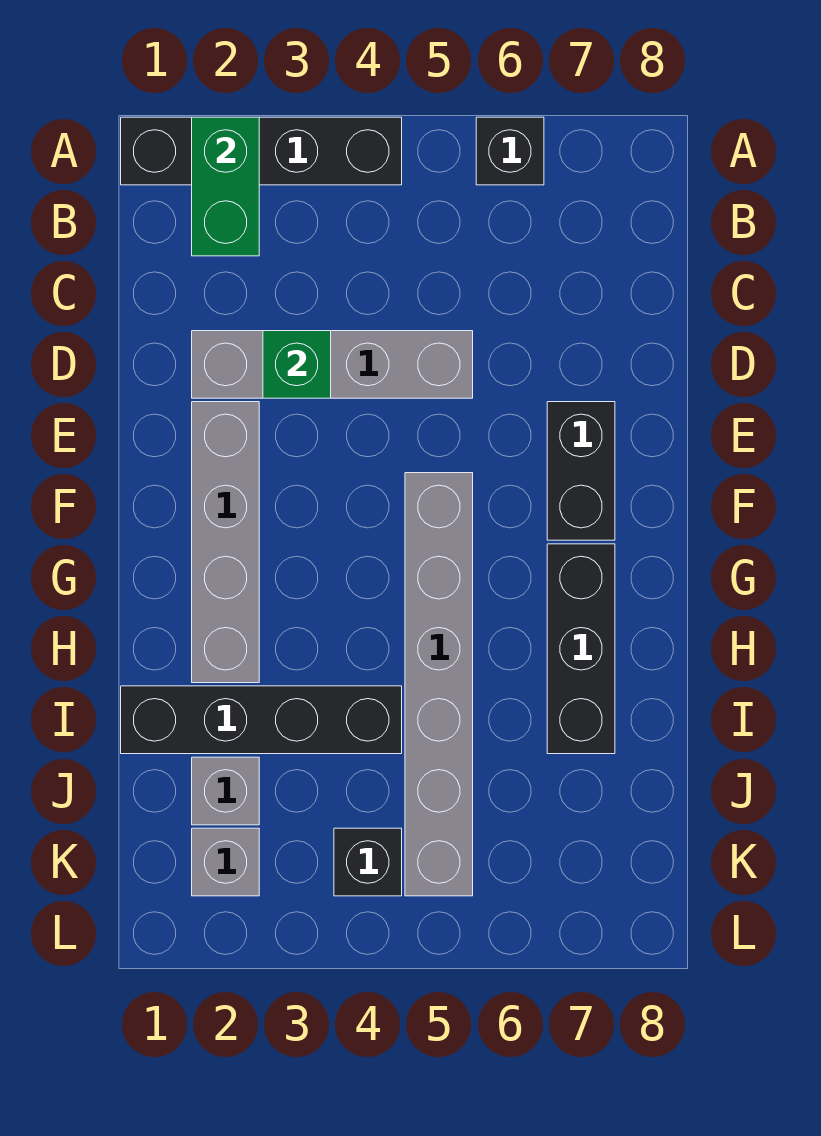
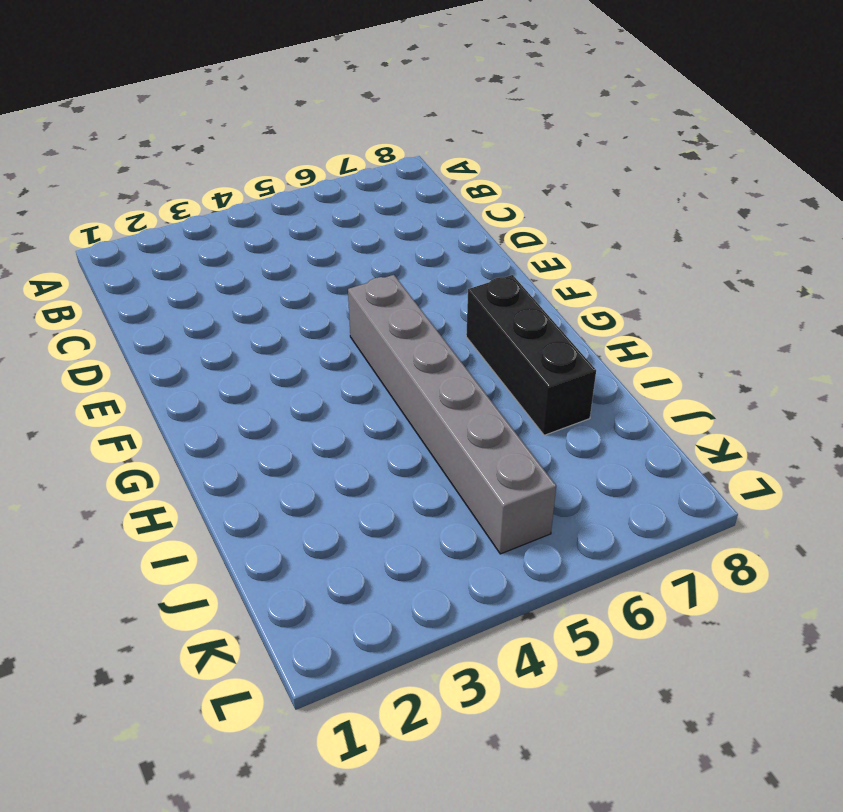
none -> black brick A1:A4 level 1
none -> black brick A6 level 1
none -> grey brick D2:D5 level 1

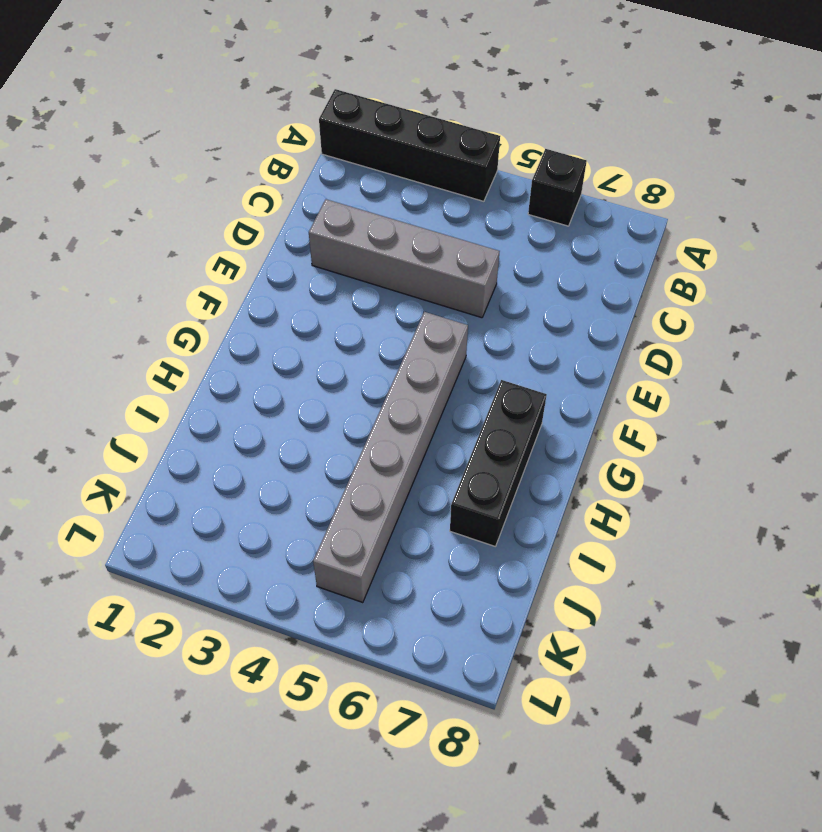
none -> grey brick E2:H2 level 1
none -> black brick E7:F7 level 1
none -> black brick I1:I4 level 1

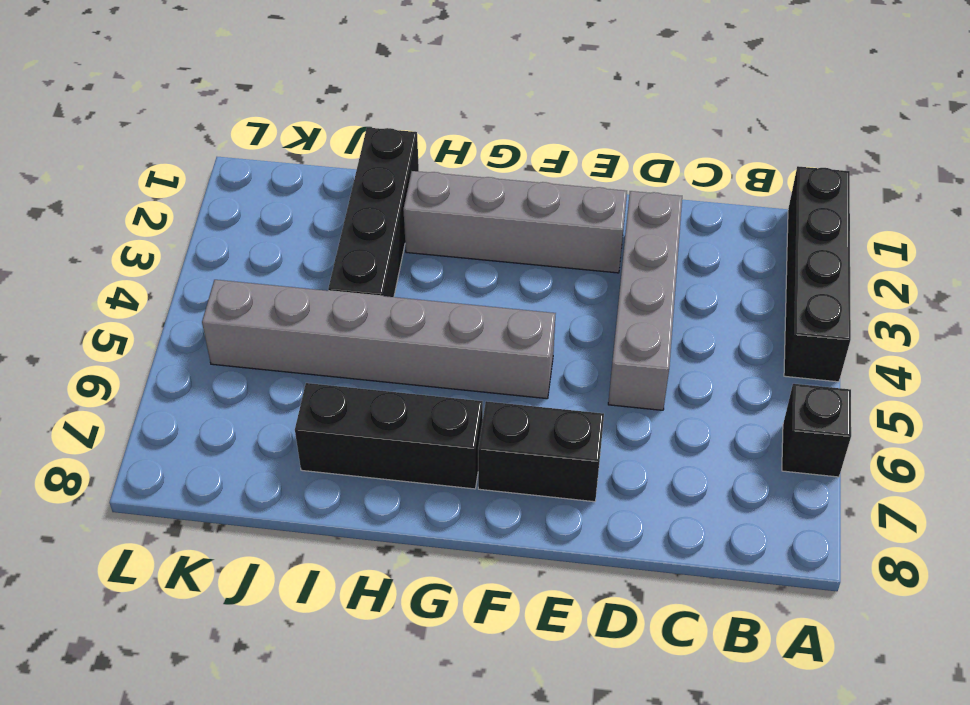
none -> grey brick J2 level 1
none -> grey brick K2 level 1
none -> black brick K4 level 1

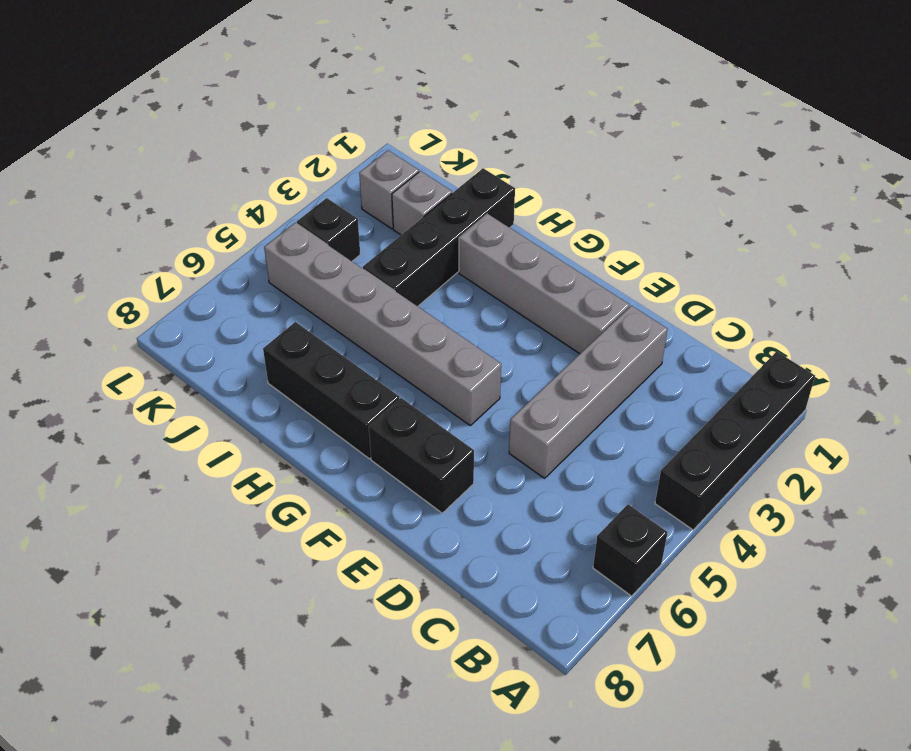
none -> green brick A2:B2 level 2
none -> green brick D3 level 2

